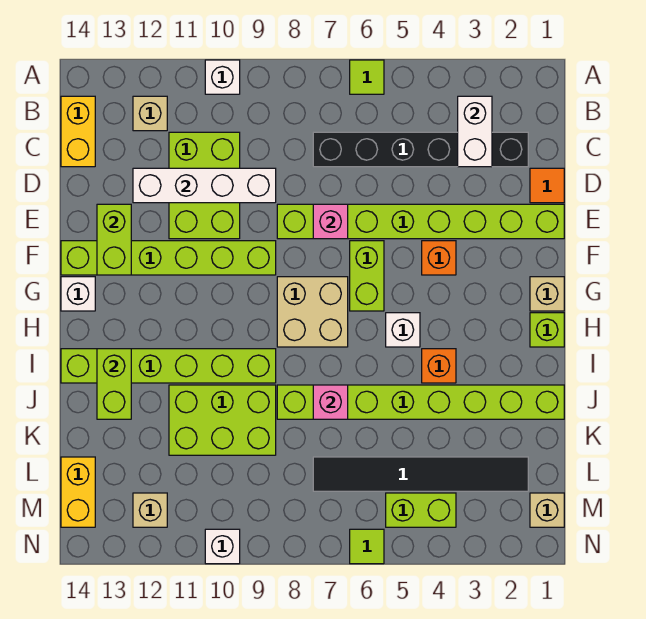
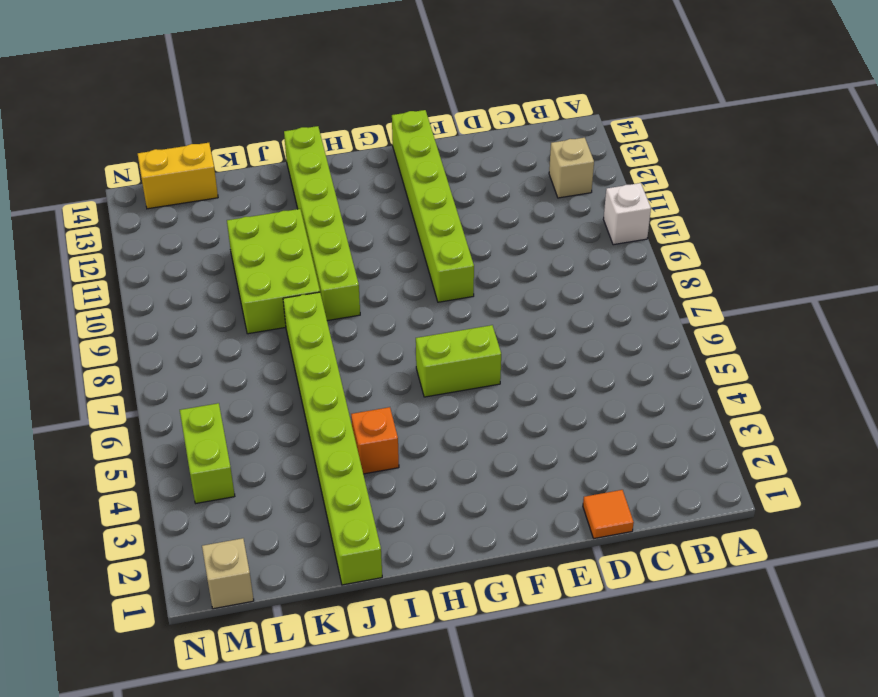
none -> lime tile A6 level 1
none -> yellow brick B14:C14 level 1
none -> black brick C2:C7 level 1
none -> lime brick C10:E11 level 1

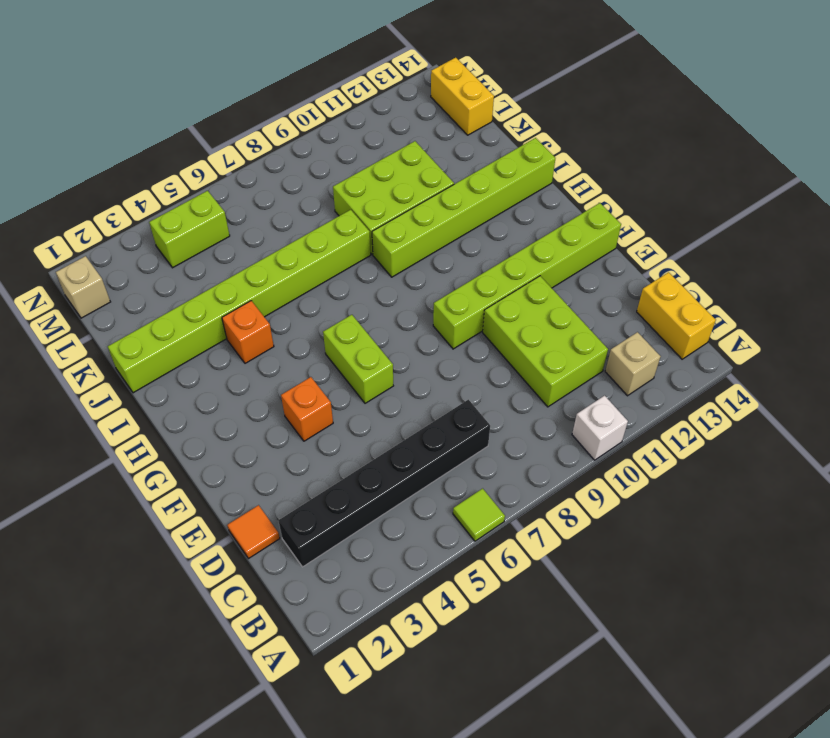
none -> lime brick E1:E8 level 1
none -> tan brick G1 level 1
none -> tan brick G7:H8 level 1
none -> white brick G14 level 1

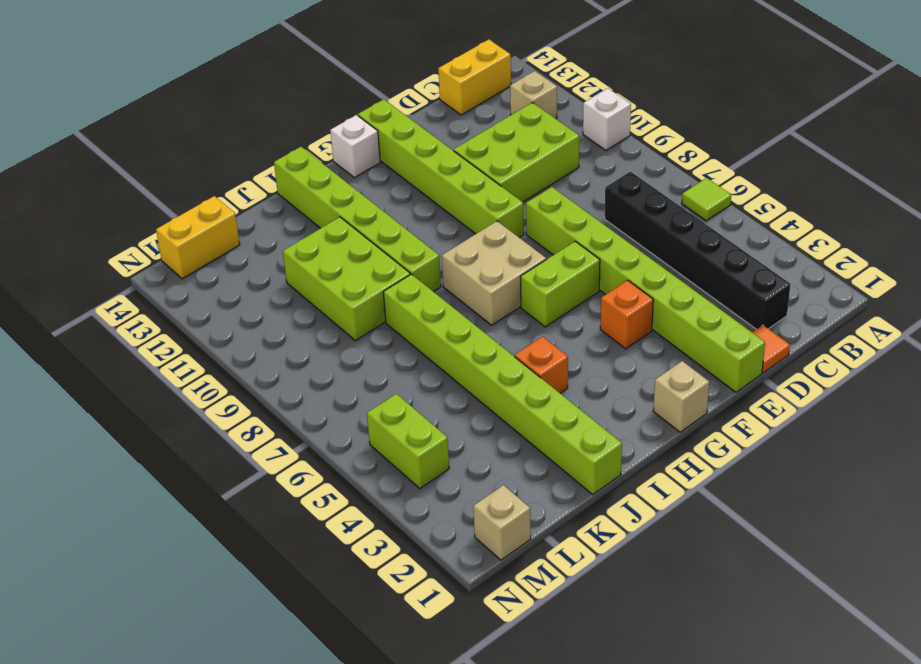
none -> lime brick H1 level 1
none -> white brick H5 level 1
none -> black tile L2:L7 level 1
none -> tan brick M12 level 1

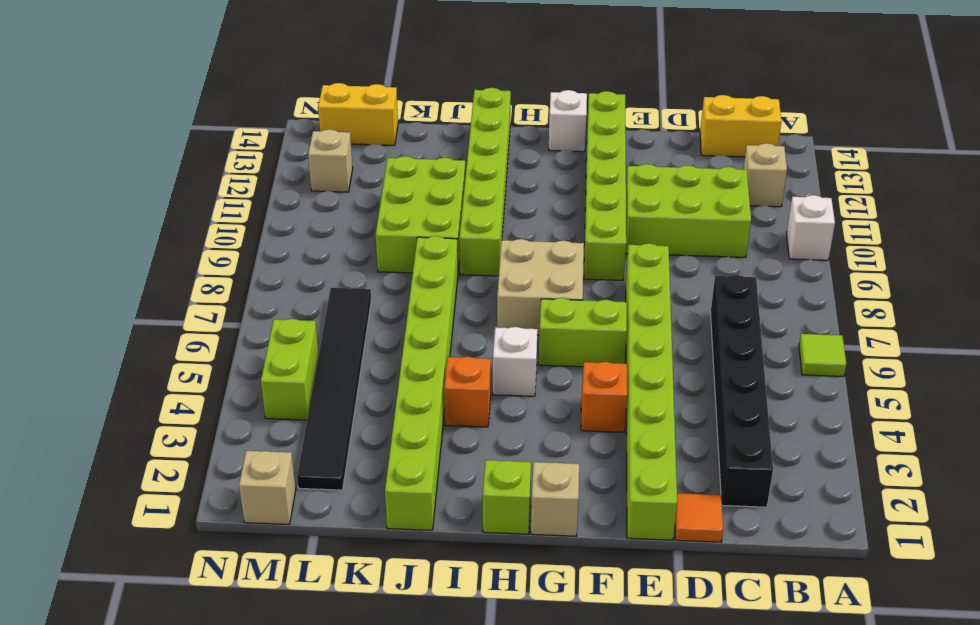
none -> lime tile N6 level 1
none -> white brick N10 level 1
none -> white brick B3:C3 level 2
none -> white brick D9:D12 level 2

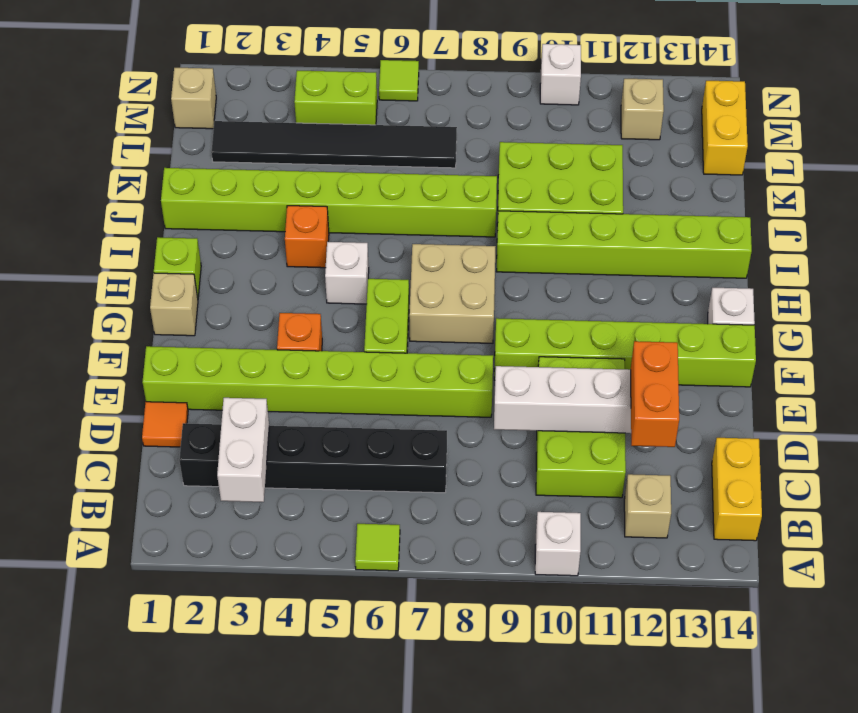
orange brick C12:D12 level 3 -> none
none -> pink brick E7 level 2
none -> lime brick E13:F13 level 2
none -> lime brick I13:J13 level 2
none -> pink brick J7 level 2

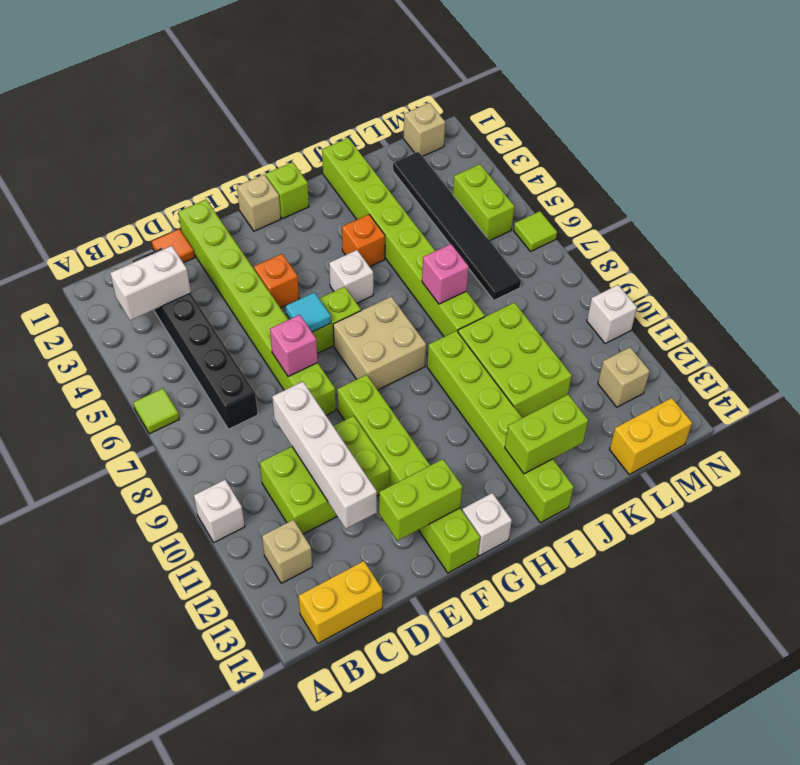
cyan tile F6 level 2 -> none

